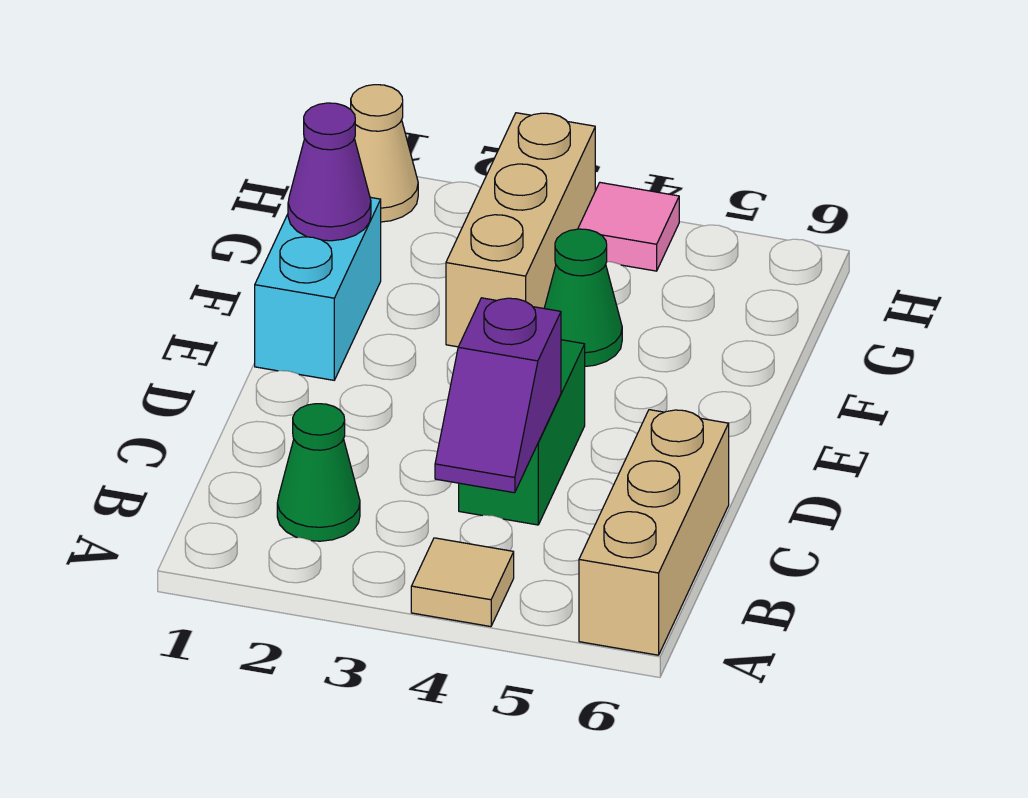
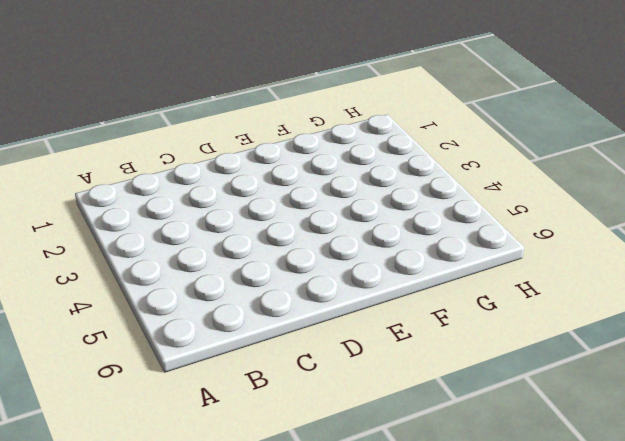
none -> tan tile A4 level 1
none -> tan brick A6:C6 level 1

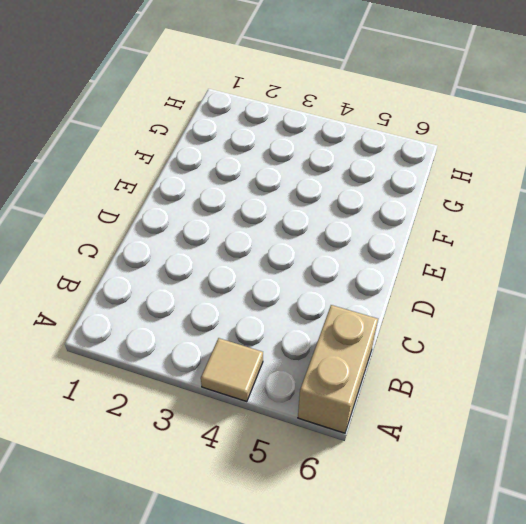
tan brick A6:B6 level 1 -> tan brick A6:C6 level 1
none -> green cone B2 level 1
none -> green brick C4:D4 level 1

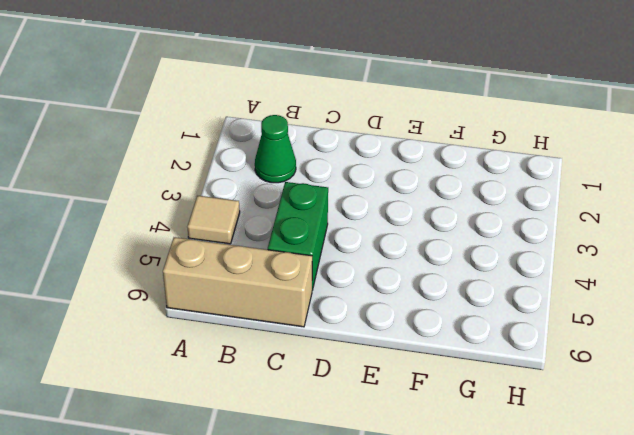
green brick C4:C5 level 1 -> green brick C4:D4 level 1
none -> cyan brick E1:F1 level 1
none -> tan brick F3:H3 level 1

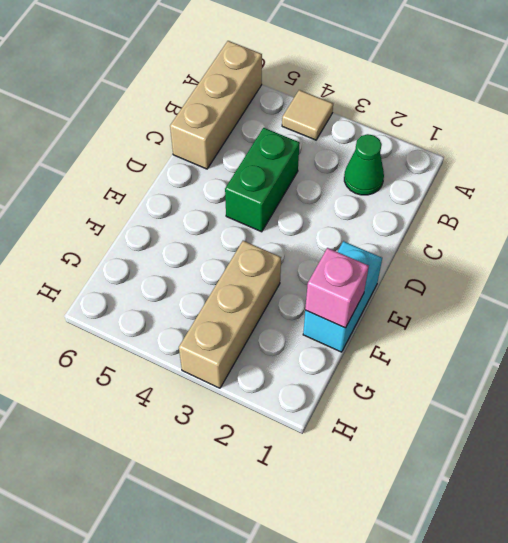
pink brick F1 level 2 -> purple cone F1 level 2
none -> green cone F4 level 1
none -> tan cone H1 level 1

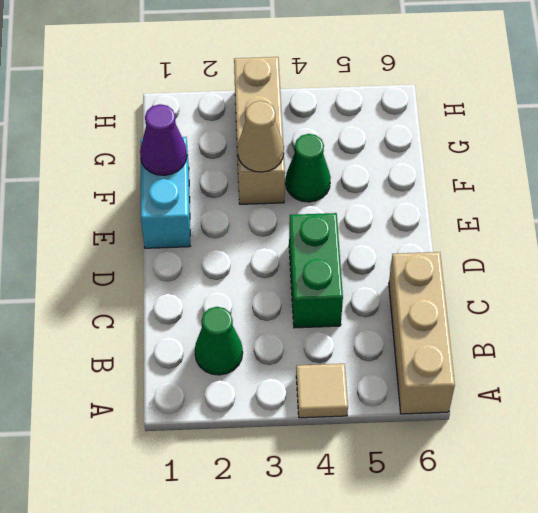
tan cone F3 level 2 -> tan cone H1 level 1
none -> pink tile H4 level 1
none -> purple slope B4:C4 level 2 top C

